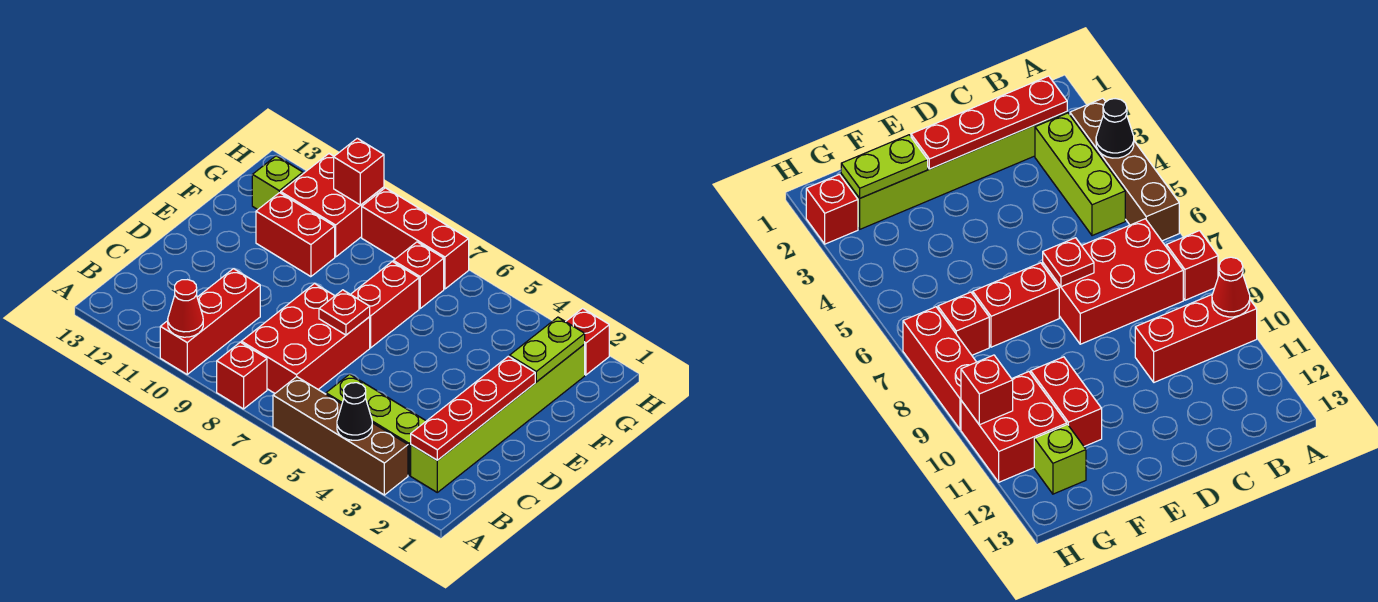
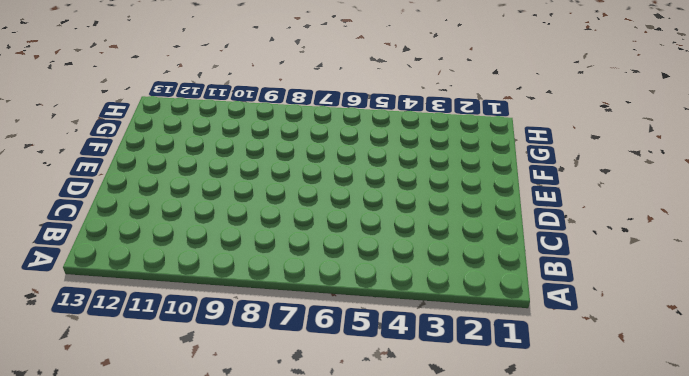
none -> brown brick A3:A6 level 1
none -> red brick A8 level 1
none -> red brick A10:C10 level 1

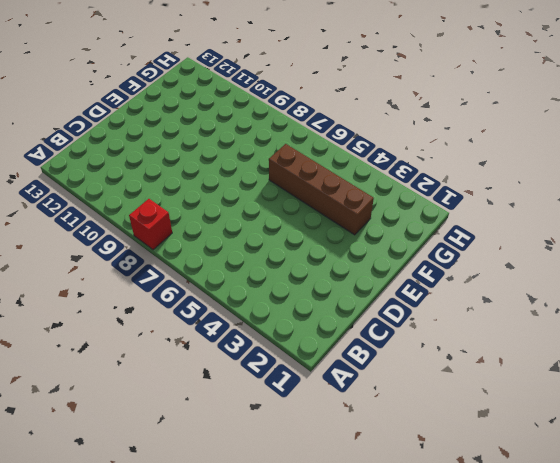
brown brick F3:F6 level 1 -> brown brick A3:A6 level 1
none -> red brick A10:C10 level 1
none -> lime brick B2:G2 level 1
none -> lime brick B3:B5 level 1

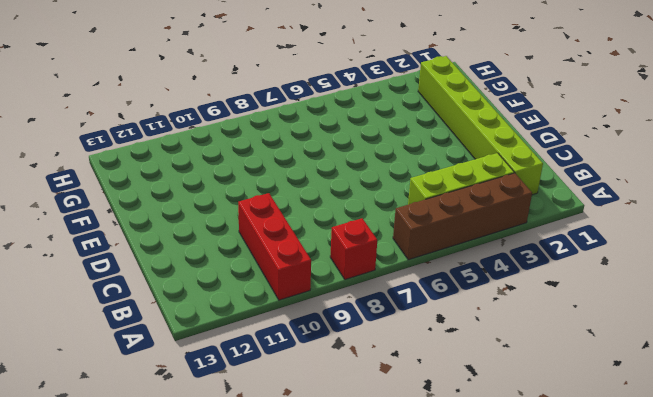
none -> red brick B7:D8 level 1
none -> red brick E7:F7 level 1
none -> red brick F10:F11 level 1

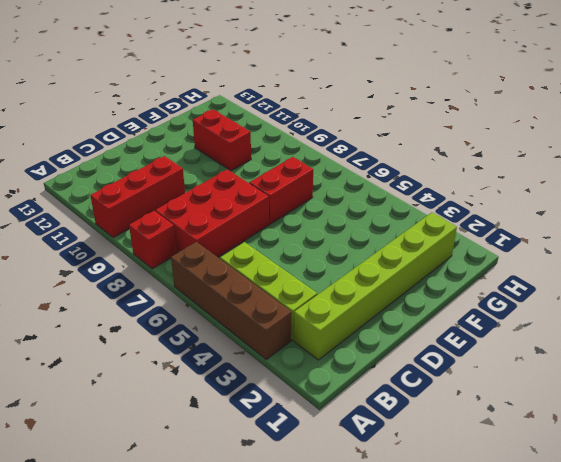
none -> red brick G7 level 1
none -> red brick G10:H11 level 1
none -> lime brick G12 level 1

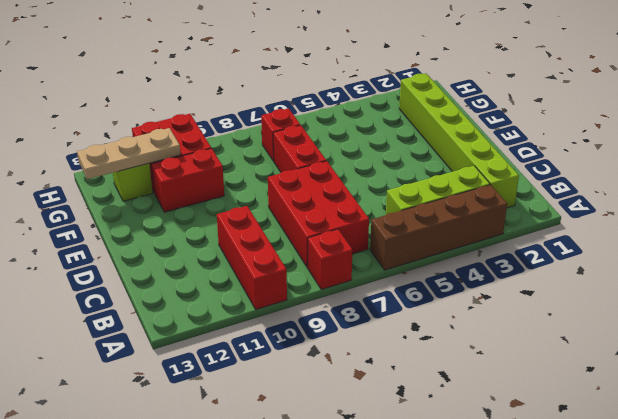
tan plate G11:G13 level 2 -> none
none -> red brick H2 level 1
none -> red brick H7:H9 level 1
none -> black cone A4 level 2

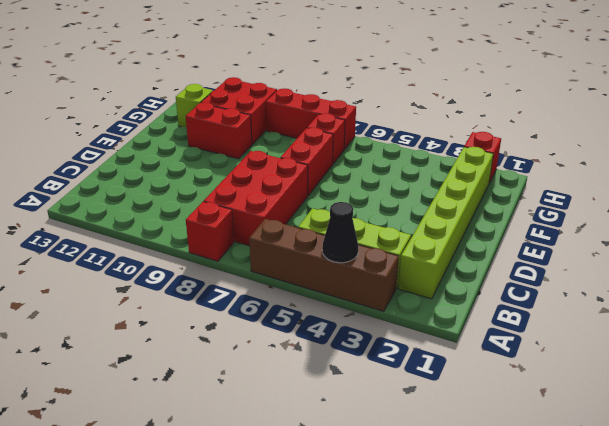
none -> red brick A10:C10 level 1
none -> red cone A10 level 2
none -> red plate B2:E2 level 2

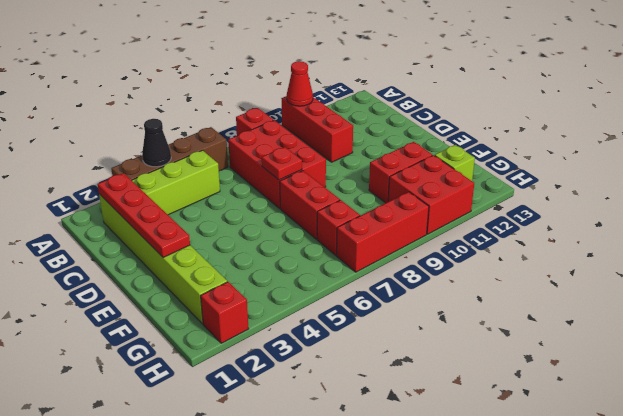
none -> lime plate F2:G2 level 2
none -> red brick H10 level 2

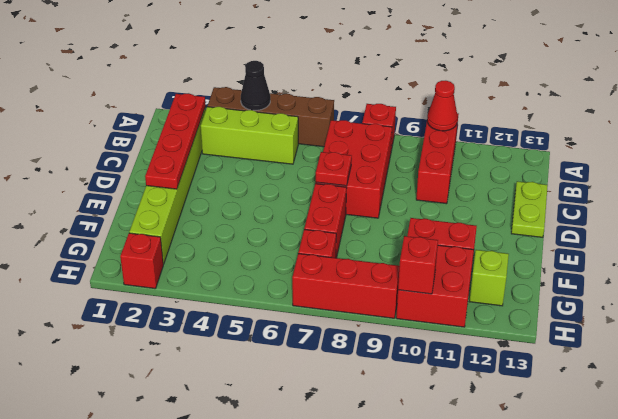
lime plate C13:D13 level 1 -> lime plate F2:G2 level 2

